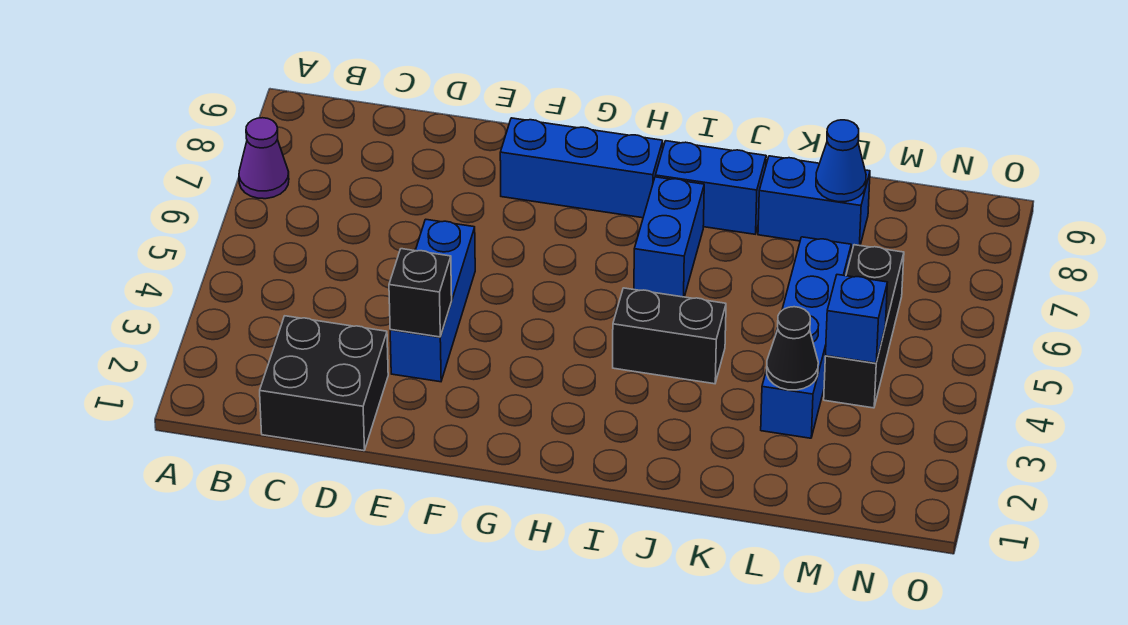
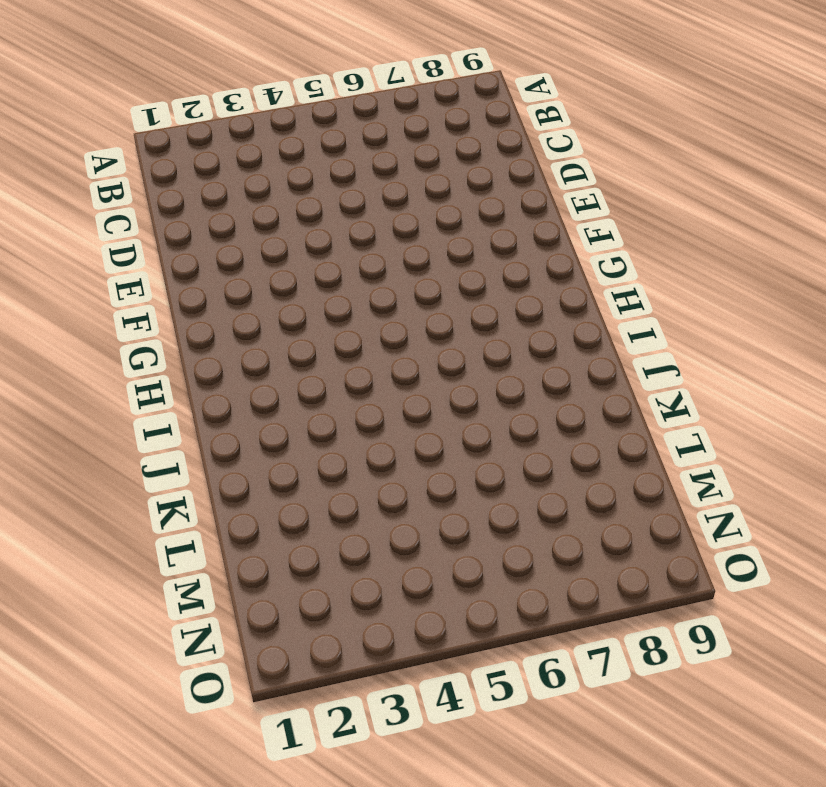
none -> purple cone A7 level 1
none -> black brick C1:D2 level 1
none -> blue brick E3:E5 level 1

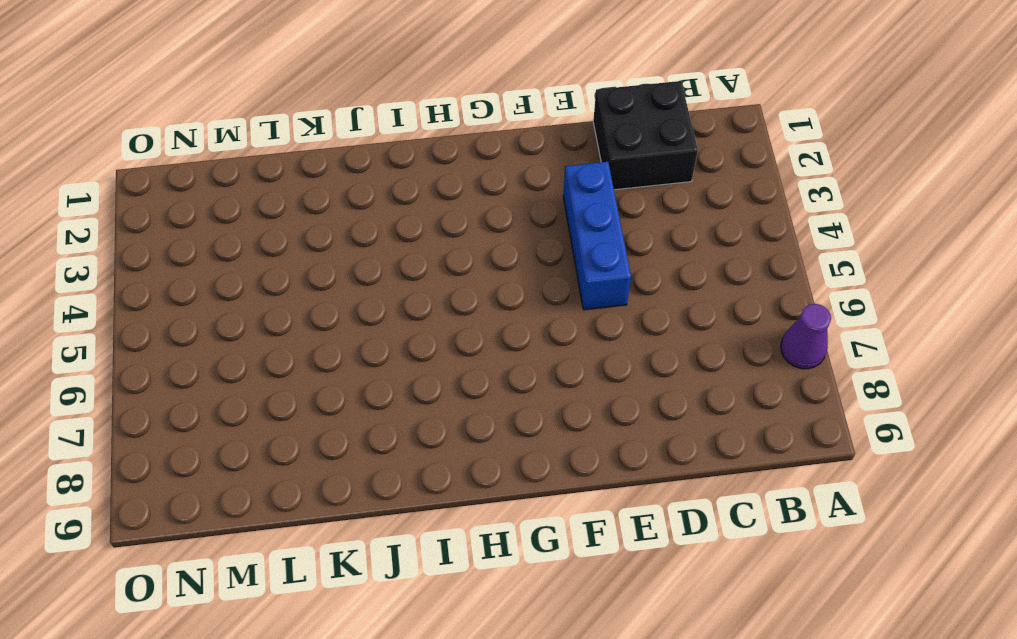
none -> blue brick F8:H8 level 1
none -> black brick I4:J4 level 1
none -> blue brick I6:I7 level 1

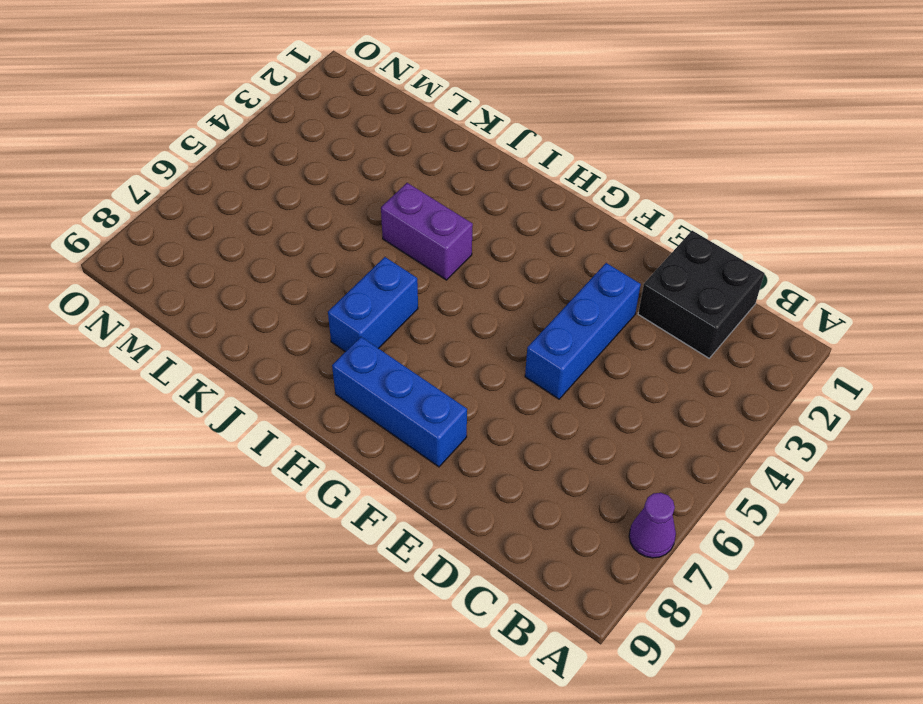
purple brick I4:J4 level 1 -> black brick I4:J4 level 1
none -> blue brick I8:J8 level 1
none -> blue brick K8:L8 level 1
none -> blue brick L3:L6 level 1

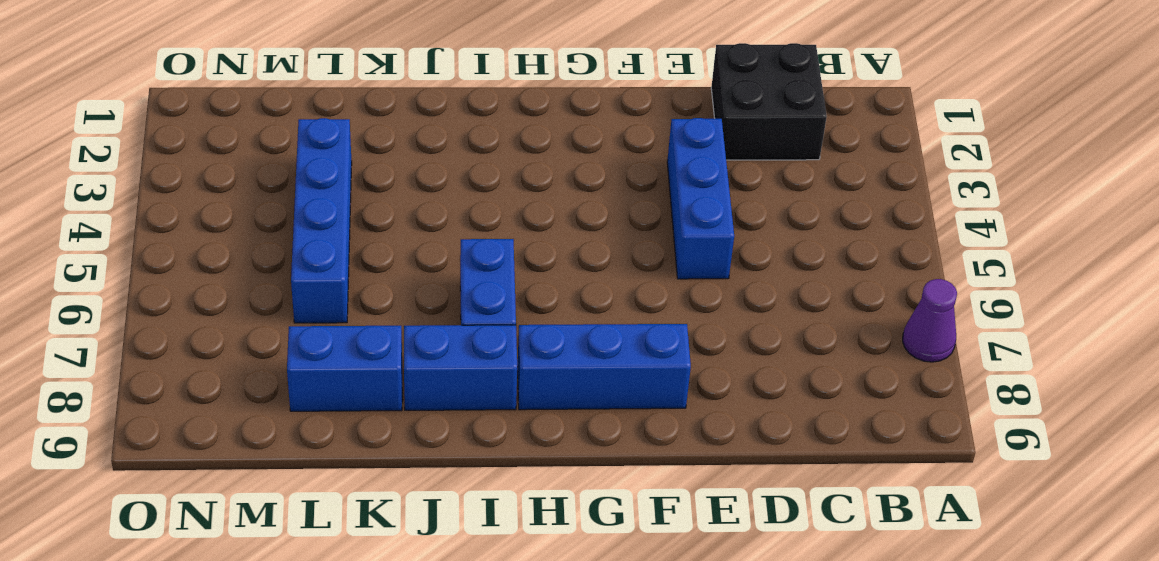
none -> black brick I4:J4 level 1
none -> black brick M4:M6 level 1
none -> black brick E3 level 2

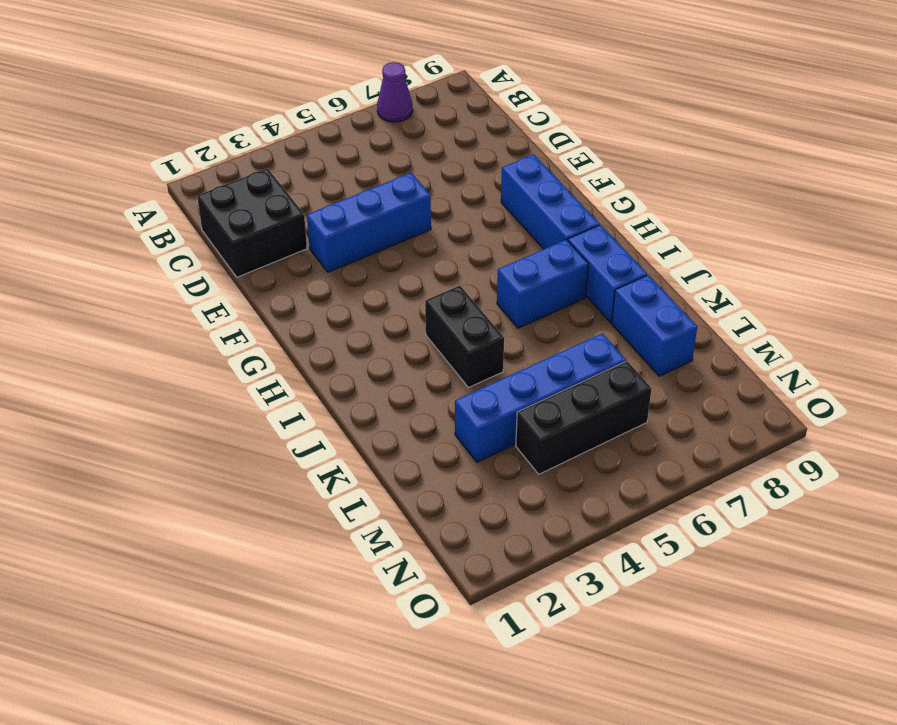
none -> black brick E3 level 2
none -> black cone L3 level 2
none -> blue cone L8 level 2

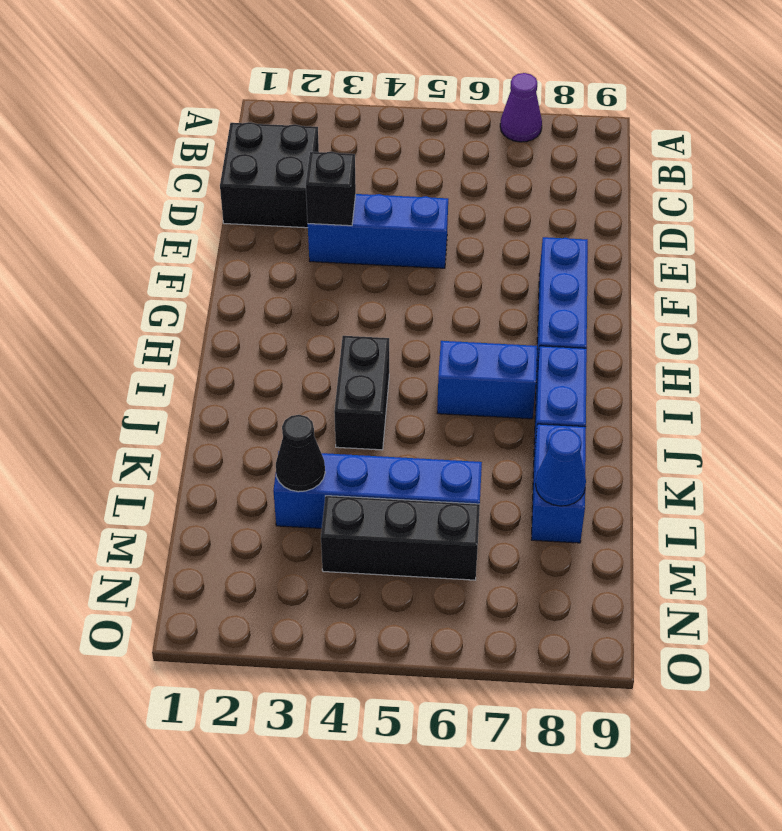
none -> blue brick M4 level 2

